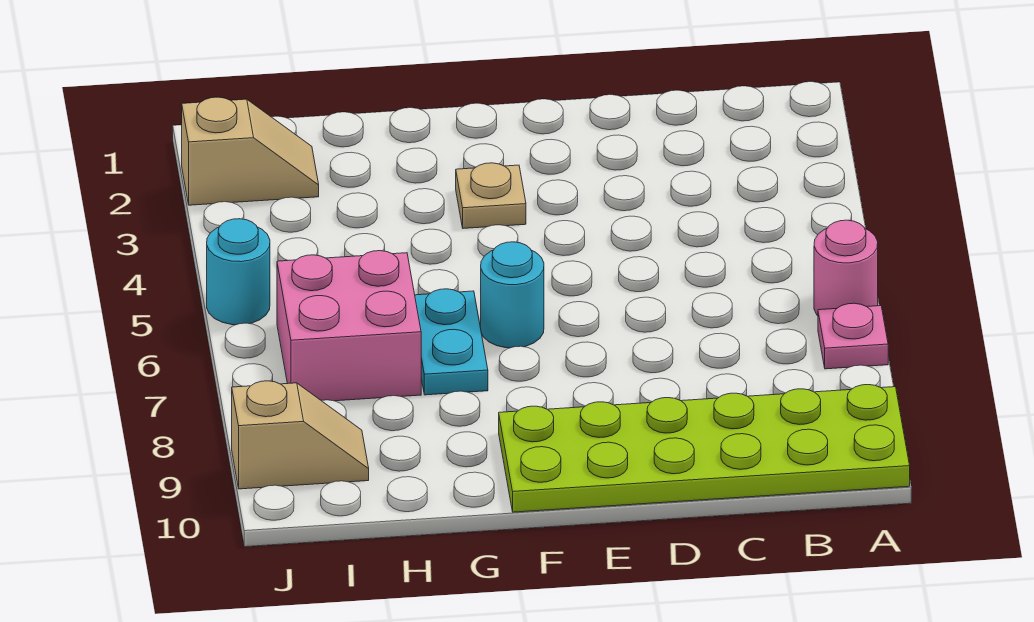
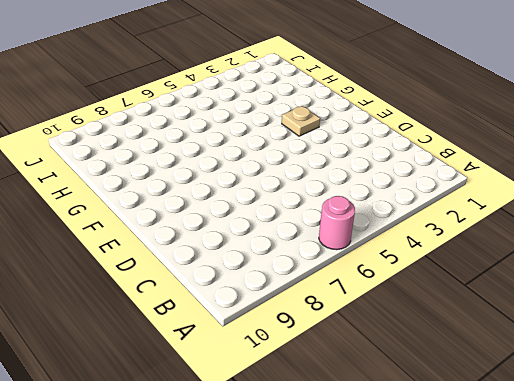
none -> pink plate A7 level 1
none -> lime plate A9:F10 level 1

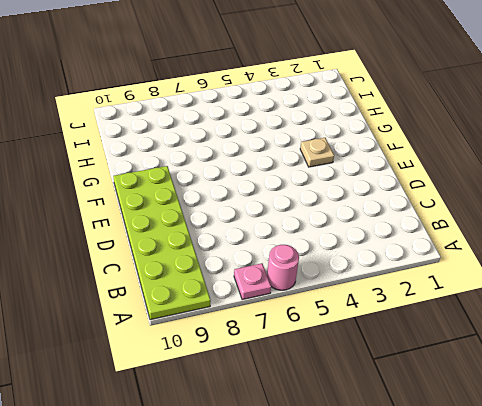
none -> cyan round brick F6 level 1
none -> cyan plate G6:G7 level 1

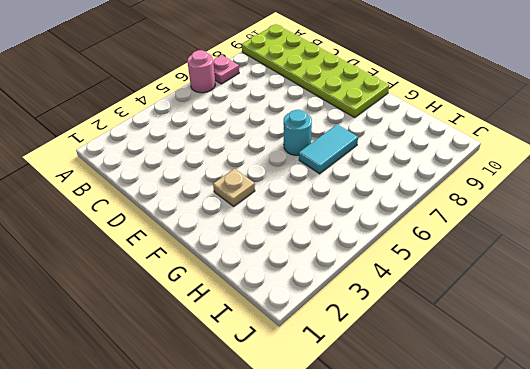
cyan tile G6:G7 level 1 -> cyan plate G6:G7 level 1
none -> pink brick H6:I7 level 1
none -> tan slope I2:J2 level 1 top J

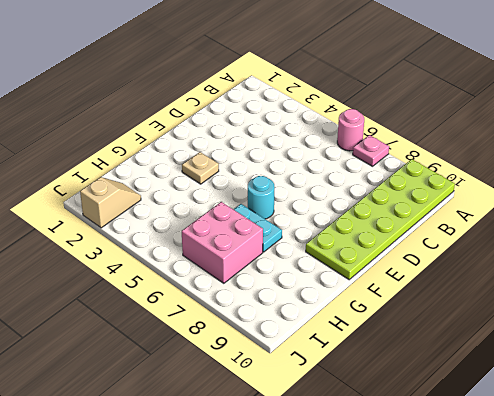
none -> tan slope I9:J9 level 1 top J
none -> cyan round brick J5 level 1

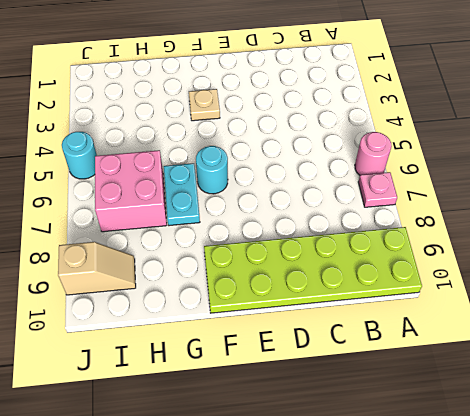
none -> tan slope I2:J2 level 1 top J

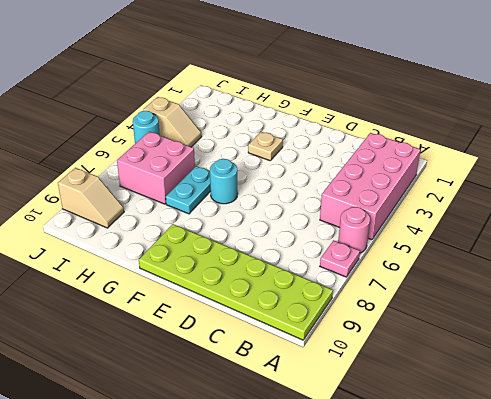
pink brick A2:B5 level 1 -> none
tan slope I4:J4 level 1 top J -> tan slope I2:J2 level 1 top J

